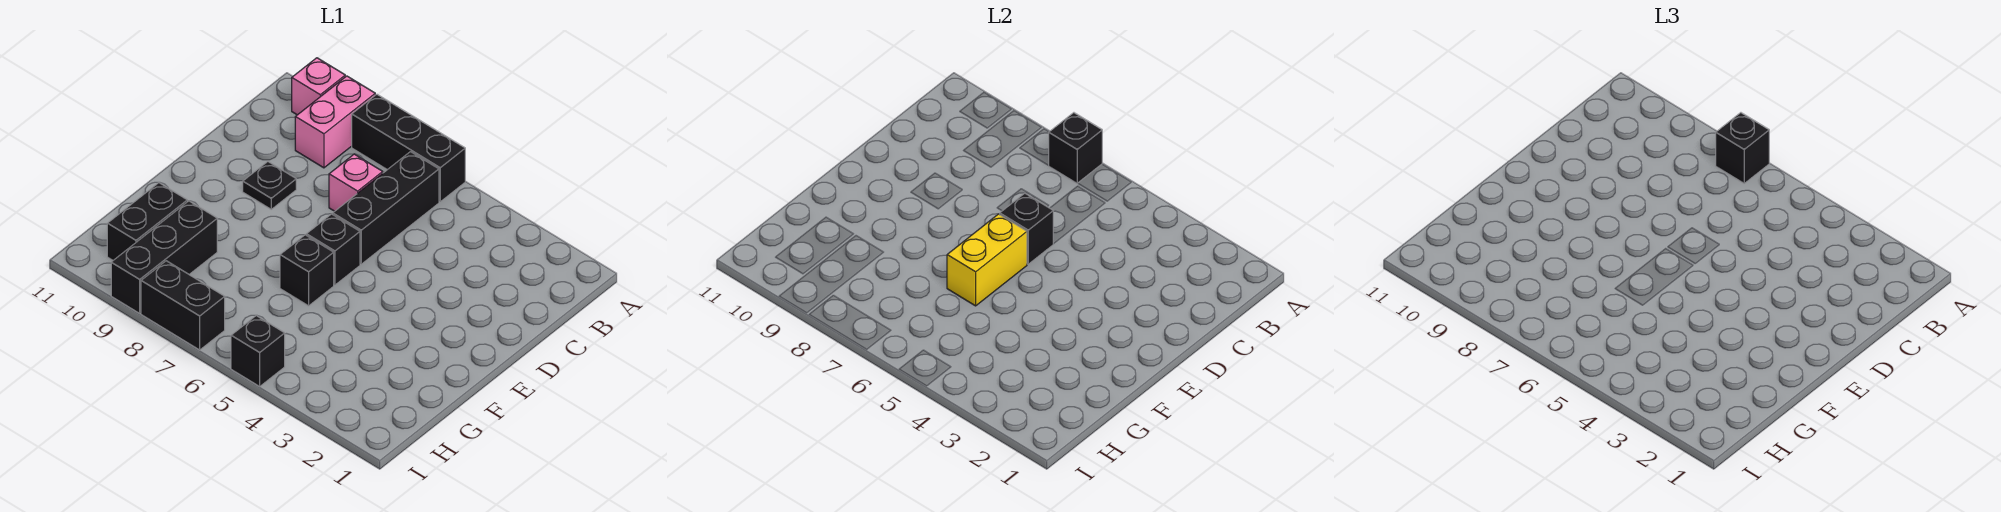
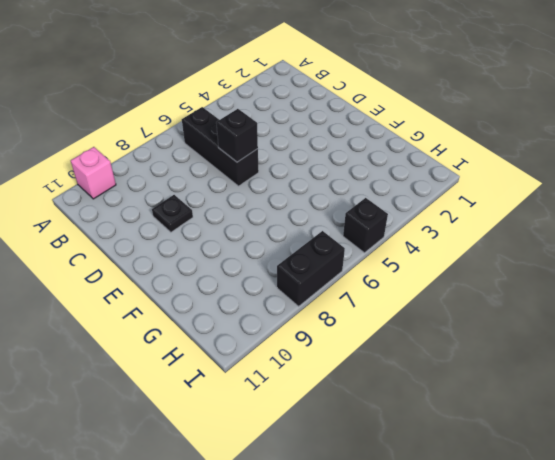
none -> black brick A6:A8 level 1
none -> pink brick A9:B9 level 1
none -> pink brick C7 level 1

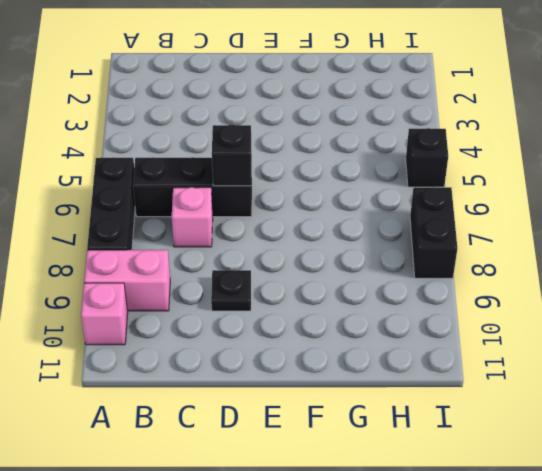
none -> black brick E6 level 1
none -> black brick F6 level 1
none -> black brick G9:I9 level 1

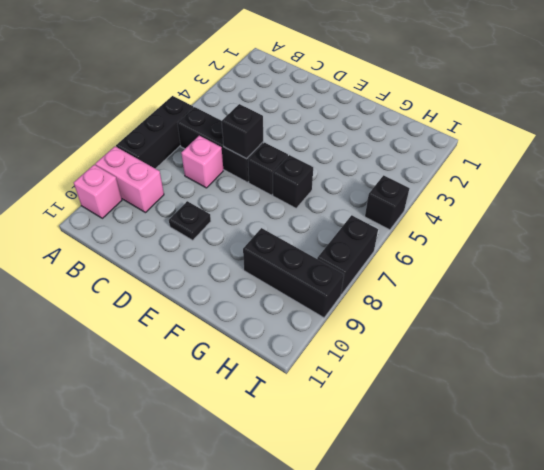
none -> black brick G10:H10 level 1
none -> black brick A7 level 2
none -> yellow brick E6:F6 level 2

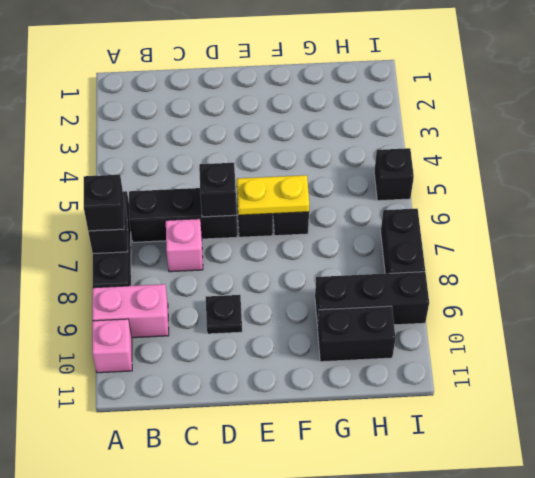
yellow plate E6:F6 level 2 -> yellow brick E6:F6 level 2

